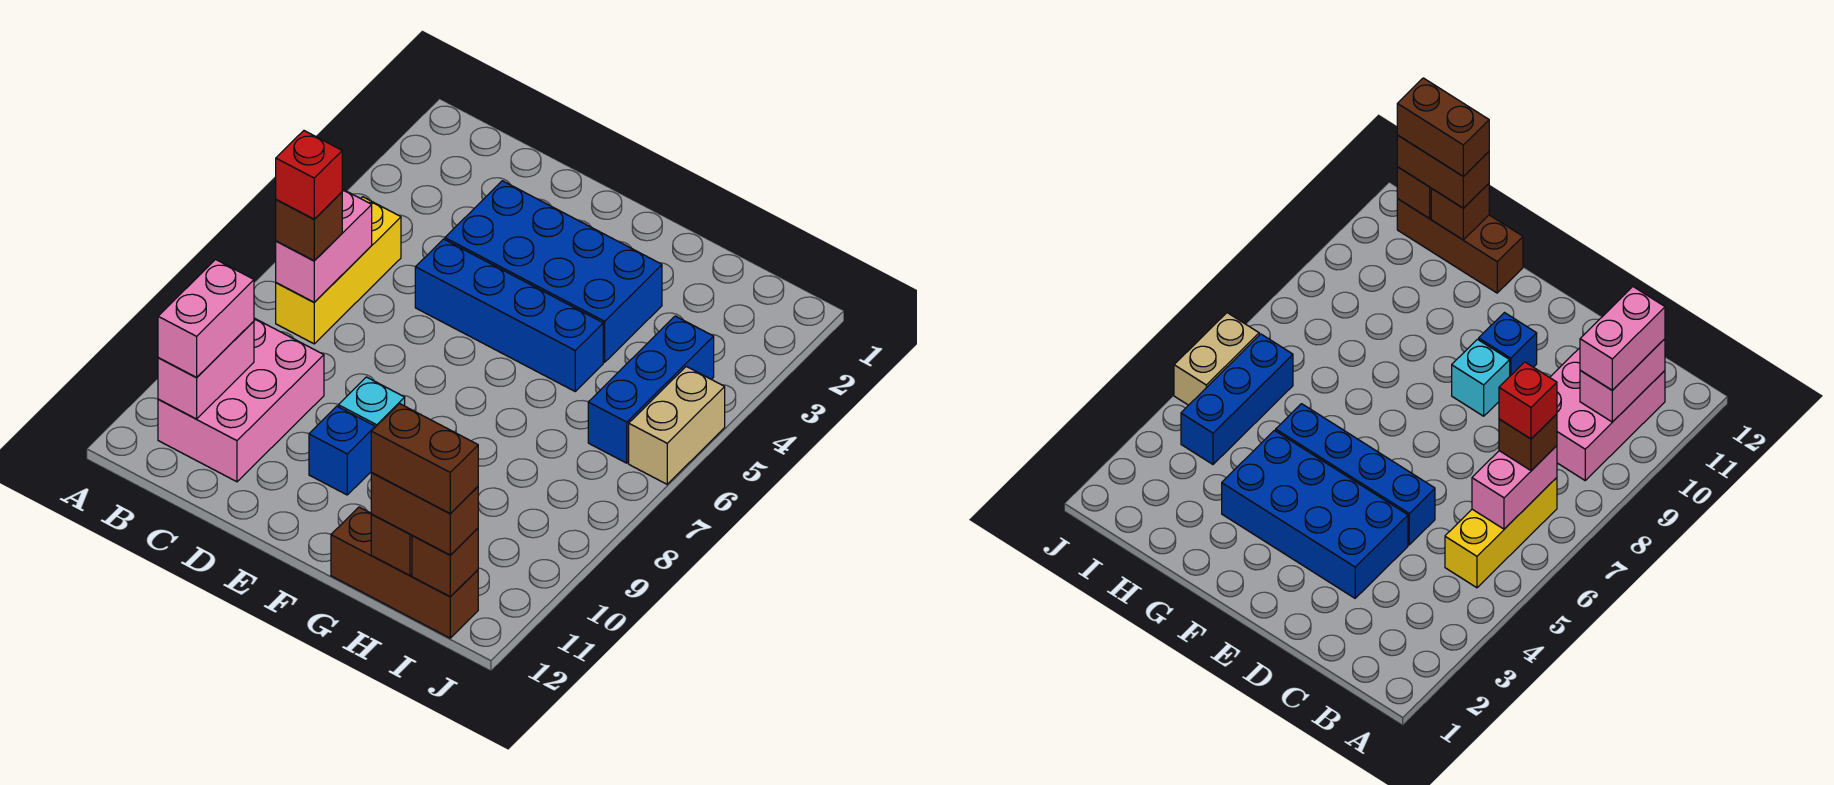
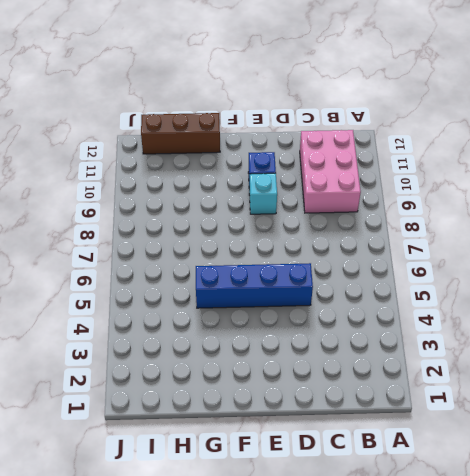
none -> yellow brick B5:B7 level 1
none -> blue brick D3:G4 level 1
none -> blue brick I4:I6 level 1

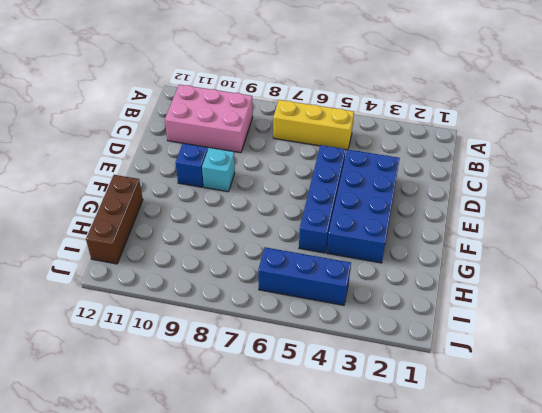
none -> tan brick J5:J6 level 1
none -> pink brick B6:B7 level 2
none -> pink brick B10:B11 level 2

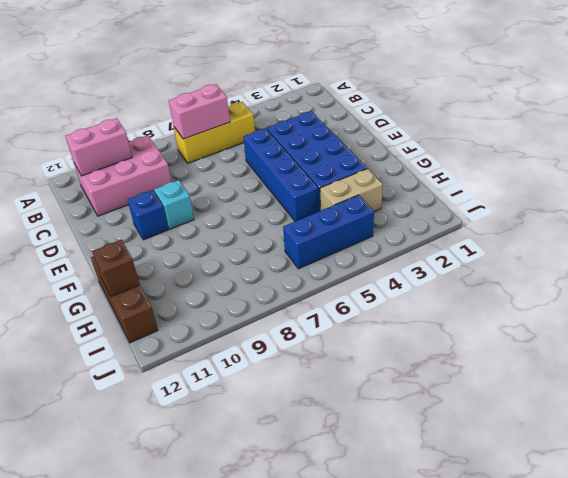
tan brick H3:H4 level 1 -> tan brick J5:J6 level 1
none -> brown brick I12 level 2
none -> brown brick B7 level 3
none -> pink brick B10:B11 level 3

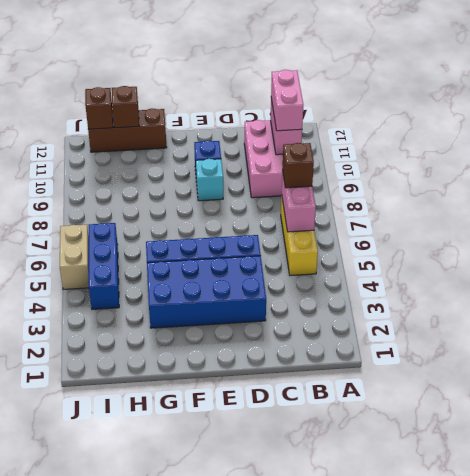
none -> brown brick H12:I12 level 3
none -> red brick B7 level 4
none -> brown brick H12:I12 level 4

